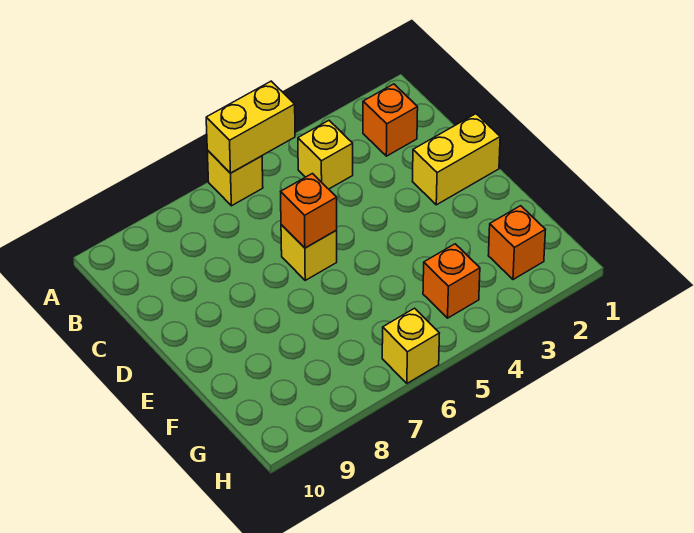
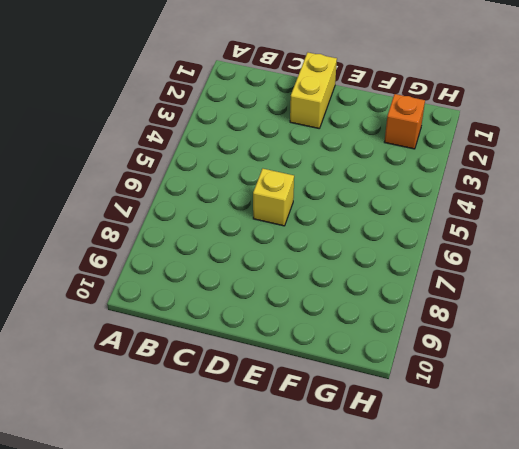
none -> yellow brick A6 level 1
none -> orange brick B2 level 1

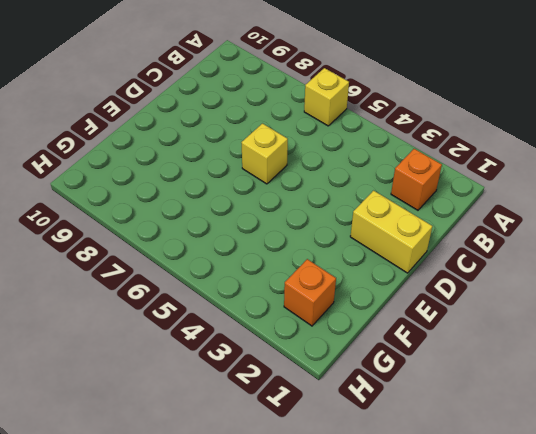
none -> yellow brick B4 level 1
none -> orange brick G4 level 1

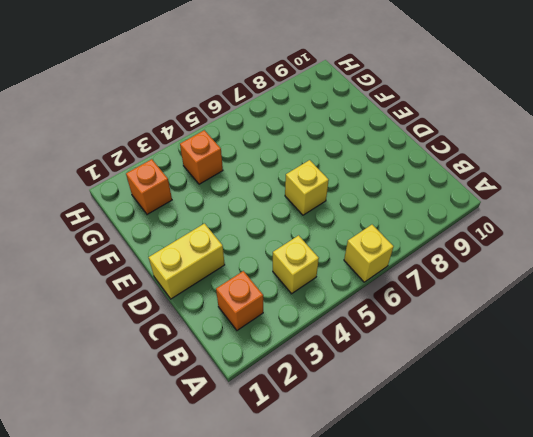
none -> yellow brick H6 level 1
none -> yellow brick A5:A6 level 2

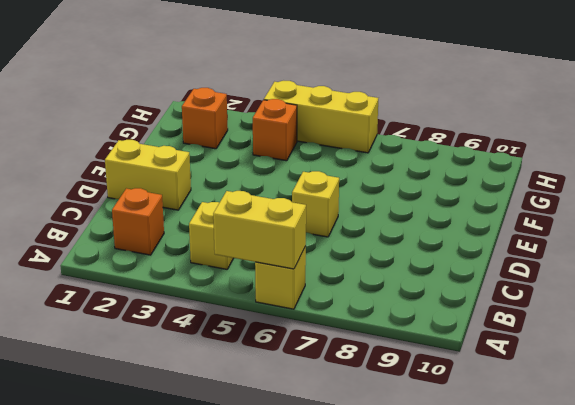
yellow brick H4:H6 level 1 -> yellow brick H6 level 1
none -> orange brick D6 level 2

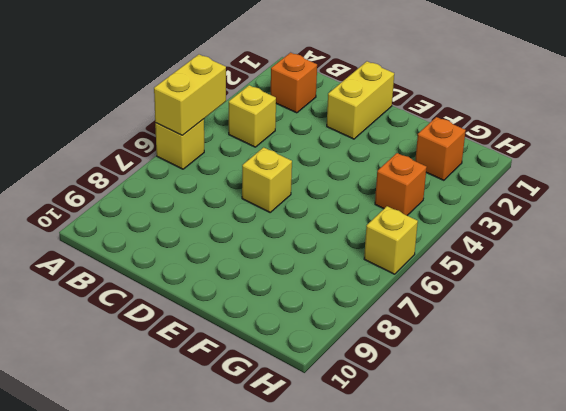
none -> orange brick D6 level 2

